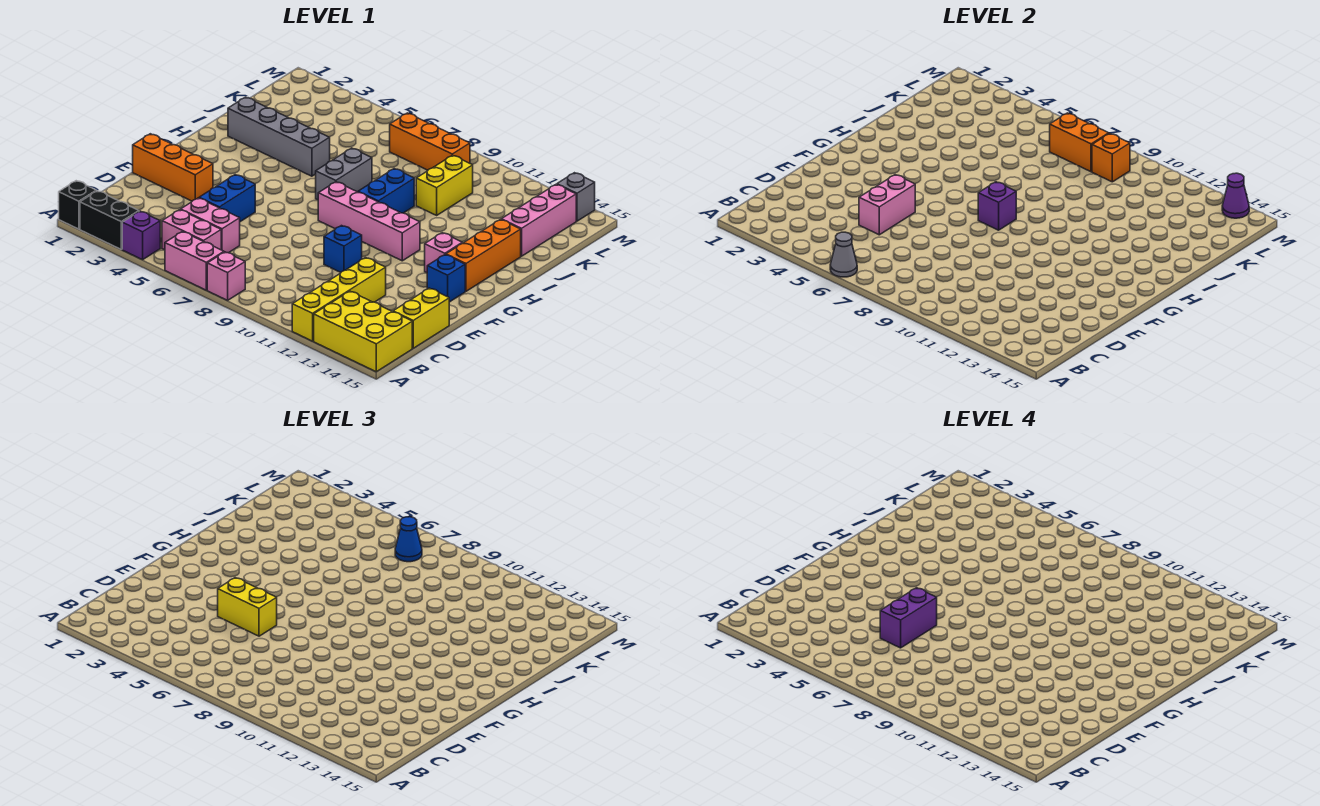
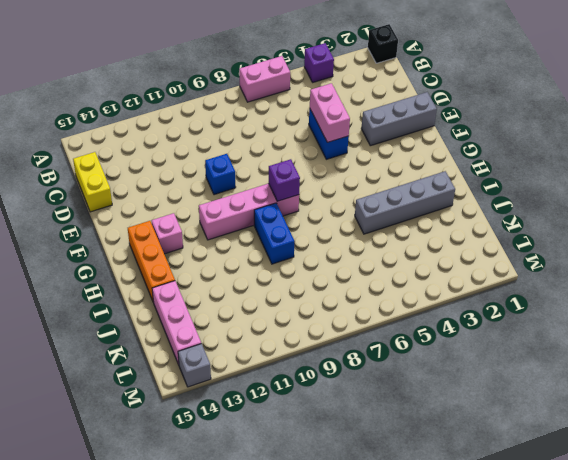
grey brick E1:E3 level 1 -> orange brick E1:E3 level 1
none -> black brick A2:A3 level 1
none -> pink brick A8 level 1
none -> yellow brick A12:D12 level 1
none -> yellow brick A13:B15 level 1

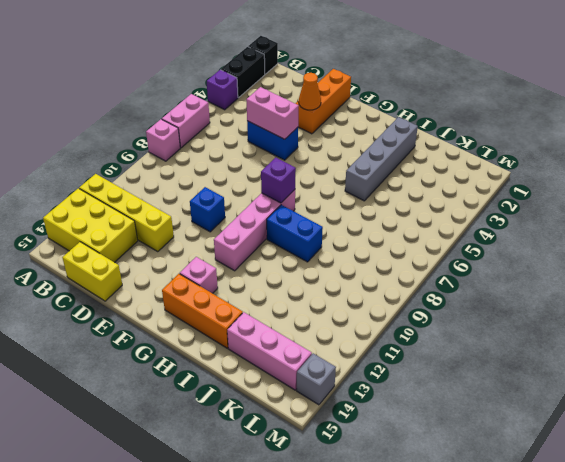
yellow brick A13:C14 level 1 -> yellow brick A13:B15 level 1
orange cone E3 level 2 -> none
none -> pink brick B5:B6 level 1
none -> pink brick C5:C6 level 1
none -> blue brick F14 level 1
none -> grey brick H7:I7 level 1

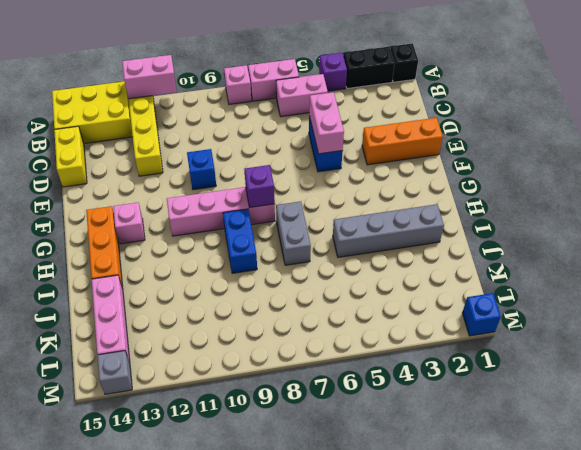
pink brick A11:A12 level 2 -> pink brick C5:C6 level 1
blue brick M1 level 1 -> blue brick F14 level 1
none -> yellow brick J10:K10 level 1
none -> orange brick L7:L9 level 1
none -> grey cone A6 level 2
none -> orange brick L7:L8 level 2

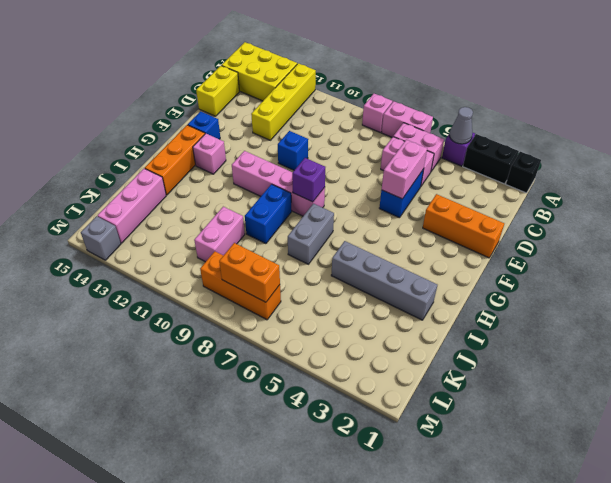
grey cone A4 level 2 -> grey cone A6 level 2
pink brick J10:K10 level 1 -> yellow brick J10:K10 level 1
none -> orange brick L9 level 2
none -> purple cone M14 level 2
none -> yellow brick E5:E6 level 3
none -> blue cone L7 level 3

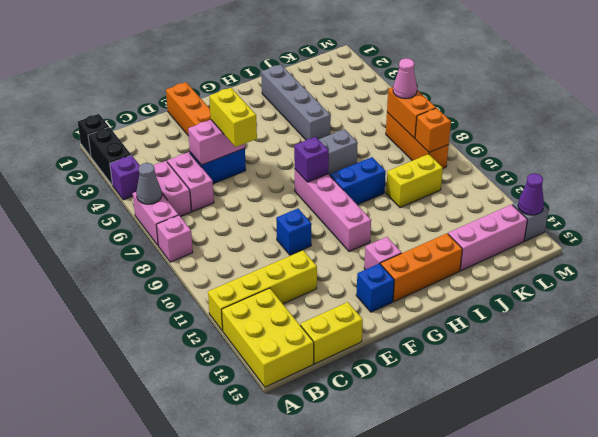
pink cone L7 level 3 -> blue cone L7 level 3
none -> purple brick D6:E6 level 4

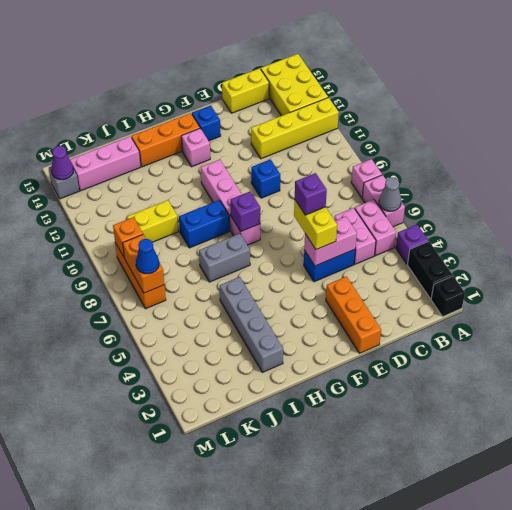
purple brick E6 level 4 -> purple brick D6:E6 level 4

